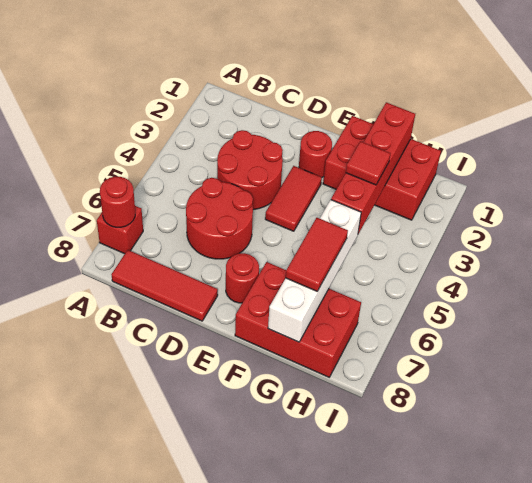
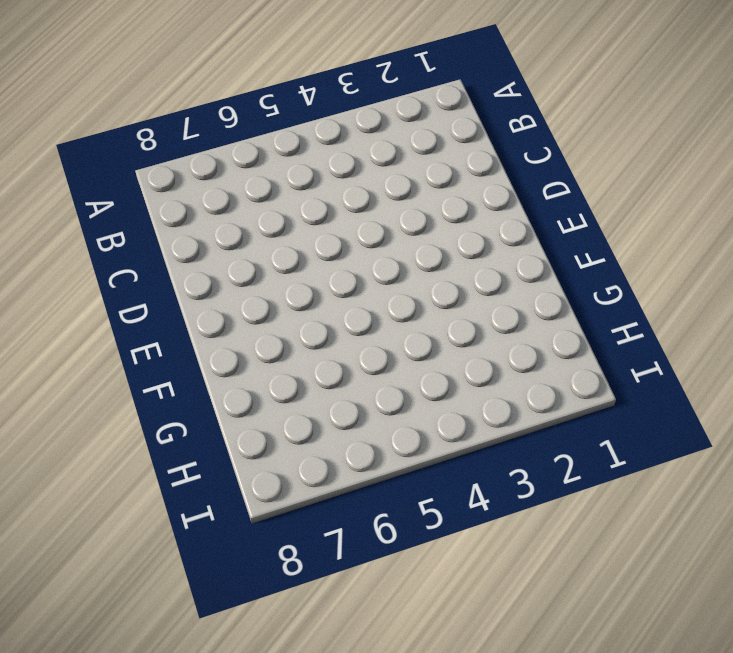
none -> red brick A7 level 1
none -> red tile B8:D8 level 1
none -> red round brick C3:D4 level 1

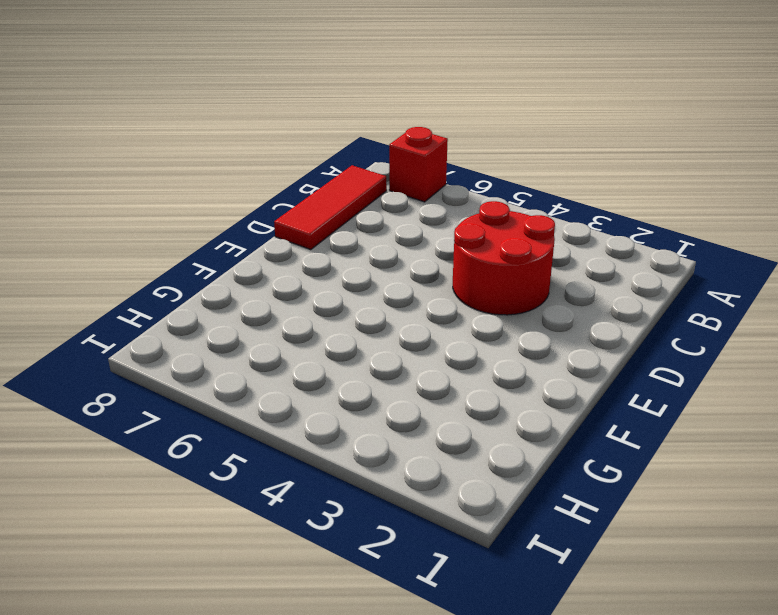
none -> red round brick C5:D6 level 1
none -> red round brick E2 level 1
none -> red tile E3:E4 level 1

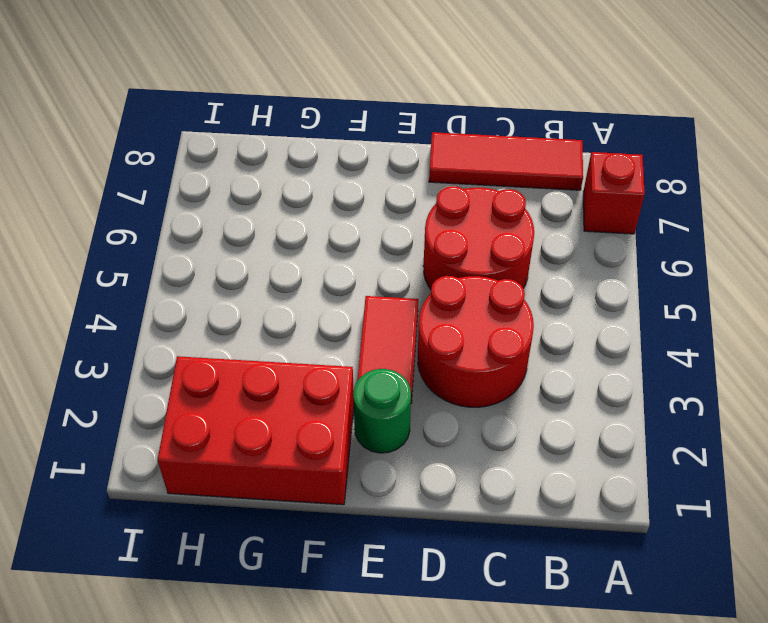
green round brick E2 level 1 -> red round brick E2 level 1
none -> red round brick E7 level 1
none -> red brick F7:H8 level 1
none -> red round brick A7 level 2

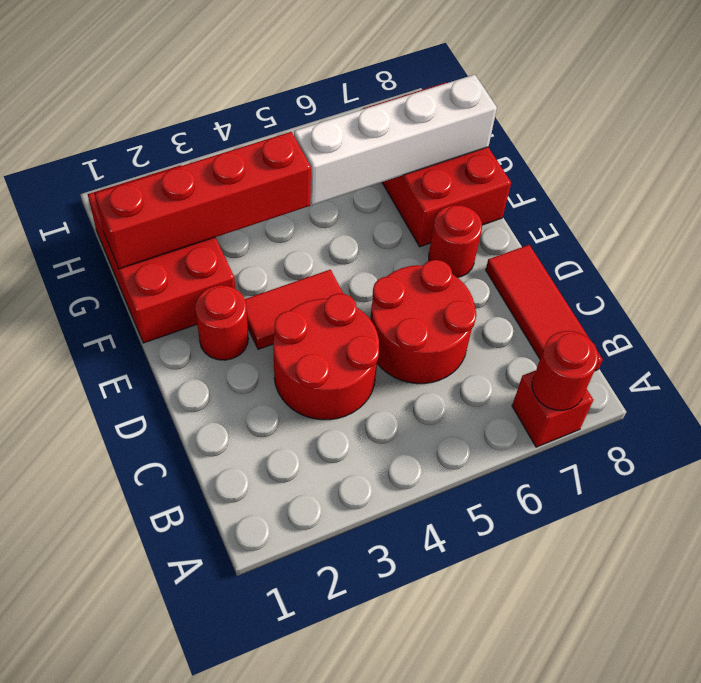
none -> red tile G3 level 3
none -> red tile G6:G7 level 3

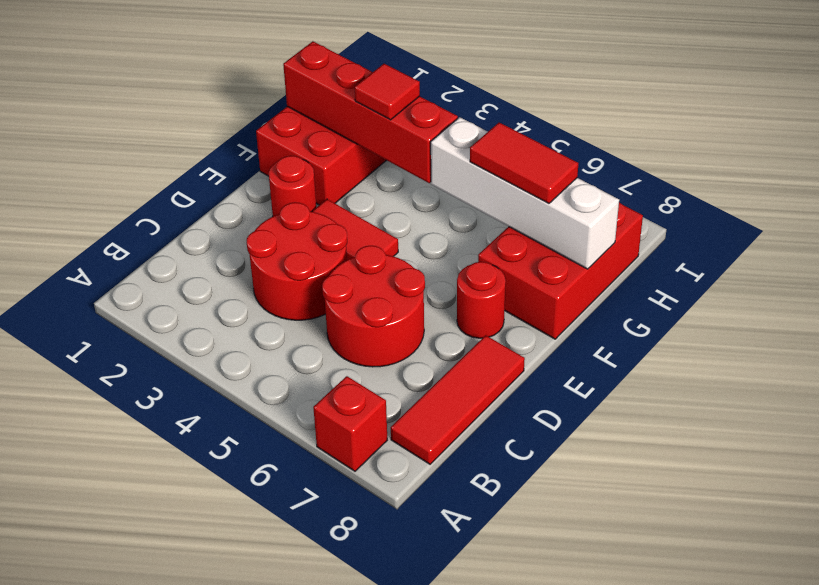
none -> red round brick A7 level 2

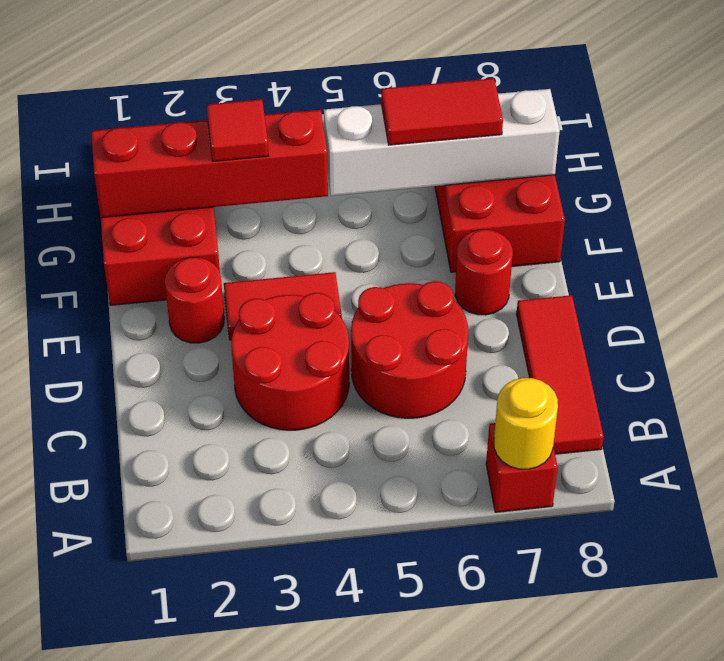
yellow round brick A7 level 2 -> red round brick A7 level 2

